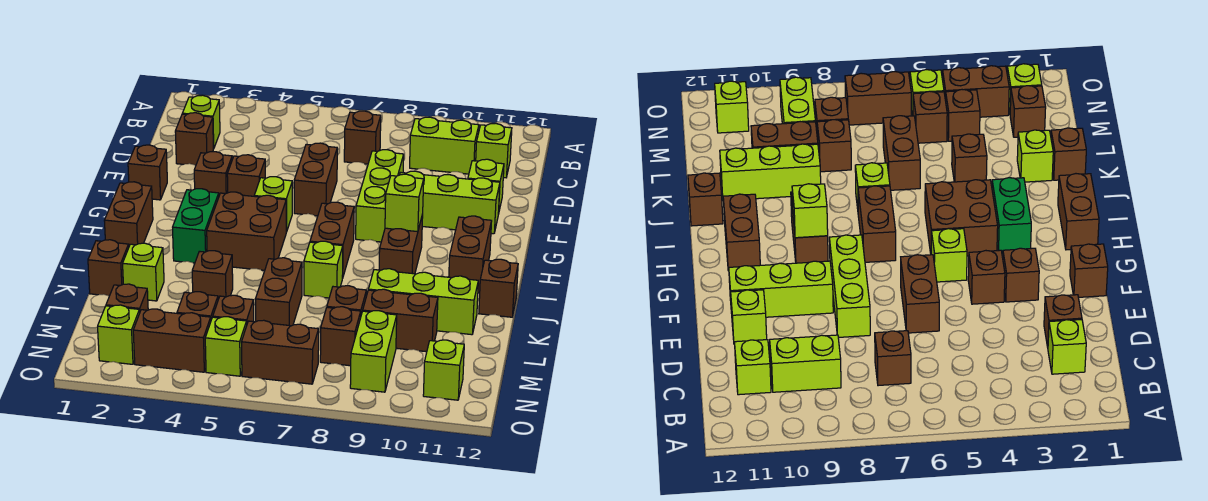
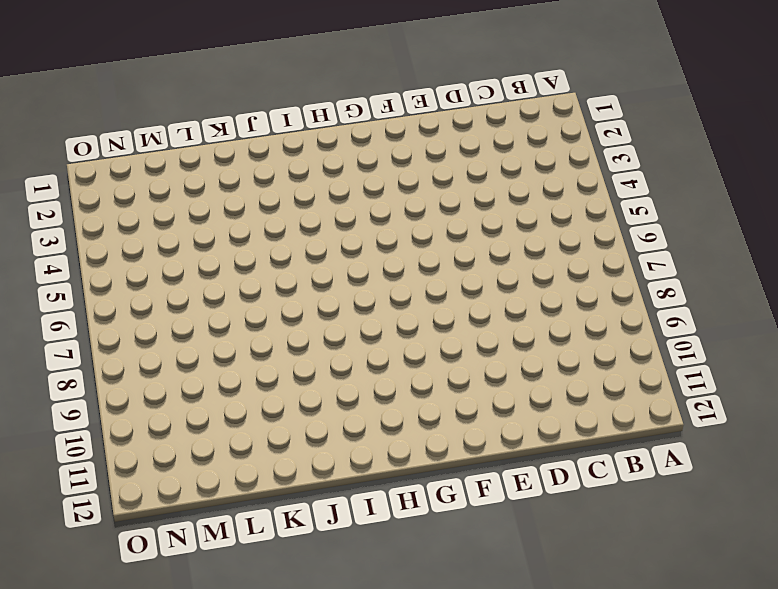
none -> lime brick C2 level 1
none -> brown brick C7 level 1
none -> lime brick C9:C10 level 1
none -> lime brick C11 level 1

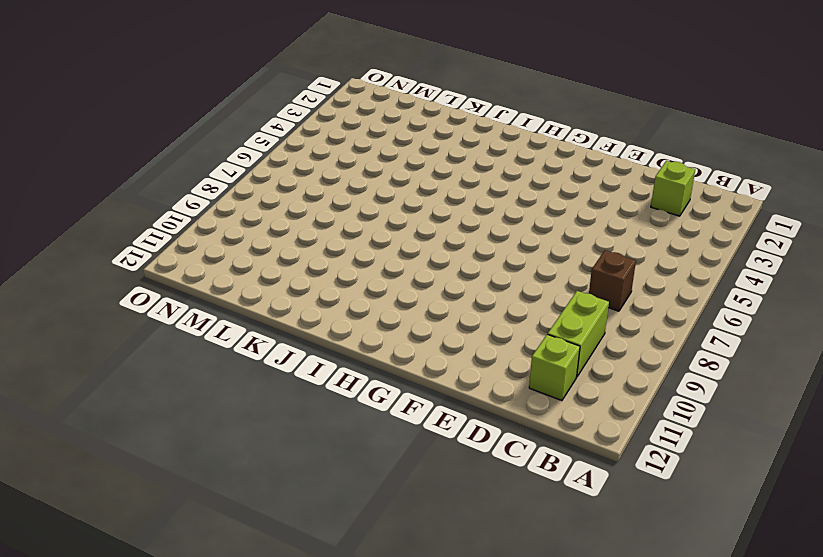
none -> brown brick D2 level 1
none -> brown brick E6:F6 level 1
none -> lime brick E8:G8 level 1
none -> lime brick E11 level 1

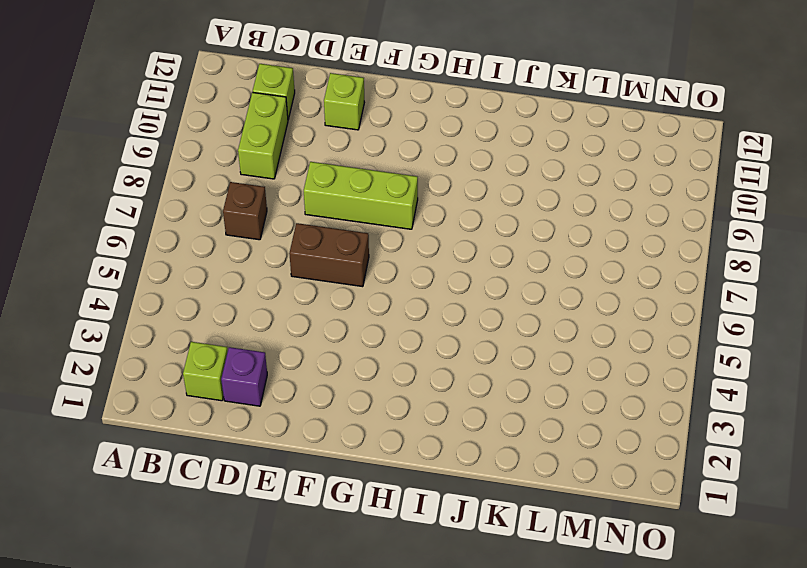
purple brick D2 level 1 -> brown brick D2 level 1
none -> brown brick F1 level 1
none -> brown brick F3 level 1
none -> brown brick F4 level 1
none -> lime brick F9:F11 level 1

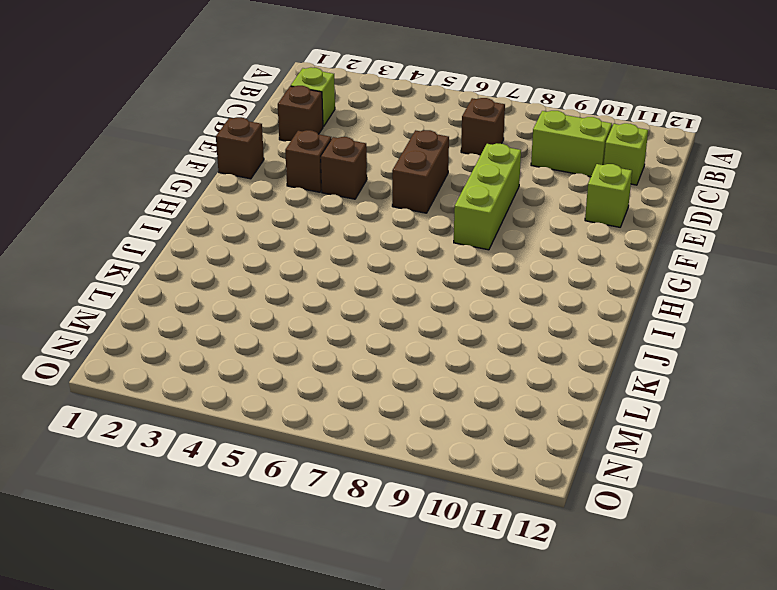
none -> lime brick F9:F11 level 1
none -> lime brick G5 level 1
none -> brown brick H1:I1 level 1
none -> green brick H3:I3 level 1

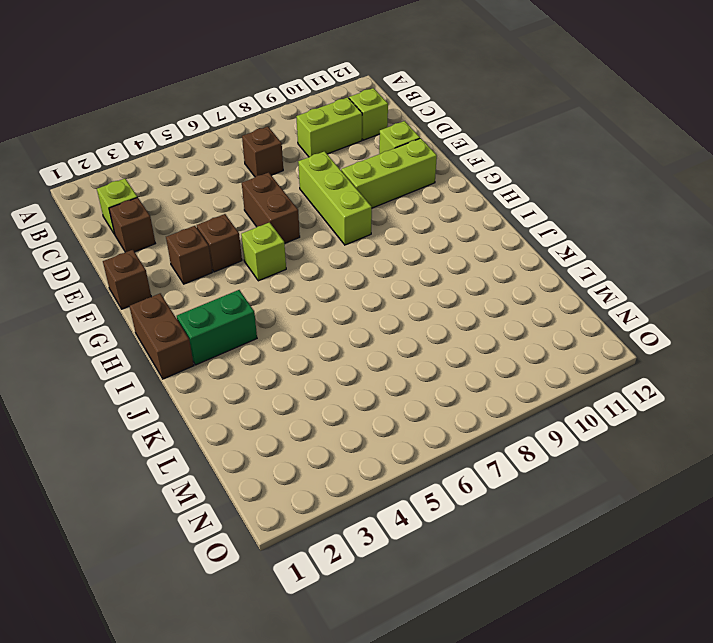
green brick I2:I3 level 1 -> green brick H3:I3 level 1
none -> brown brick H4:I5 level 1
none -> brown brick H7:I7 level 1
none -> brown brick H9:I9 level 1
none -> brown brick H11:I11 level 1

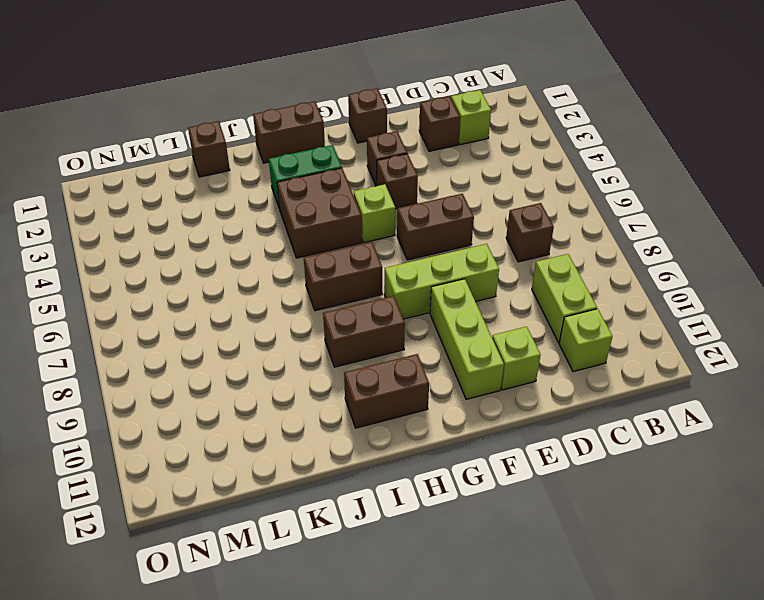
none -> lime brick J7 level 1
none -> brown brick J12 level 1
none -> lime brick K2 level 1
none -> brown brick K4 level 1

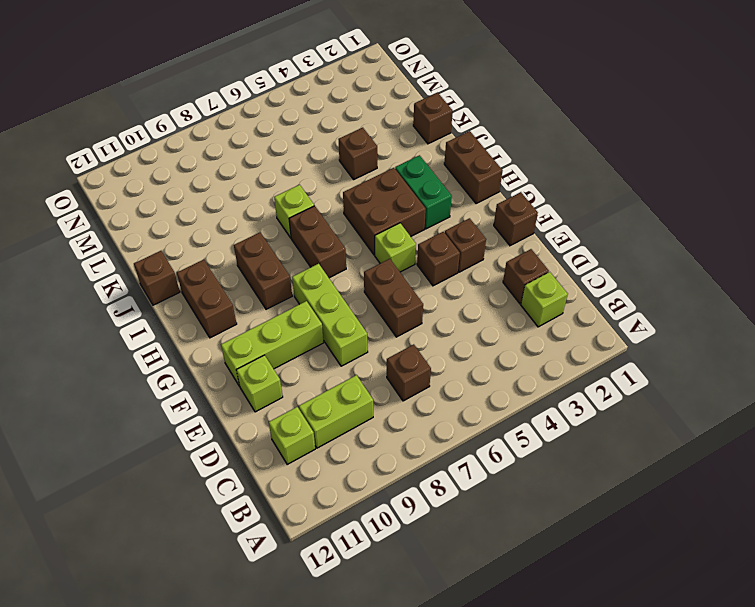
none -> lime brick K2 level 1
none -> brown brick K6:L6 level 1
none -> lime brick K9:K11 level 1
none -> brown brick L8 level 1

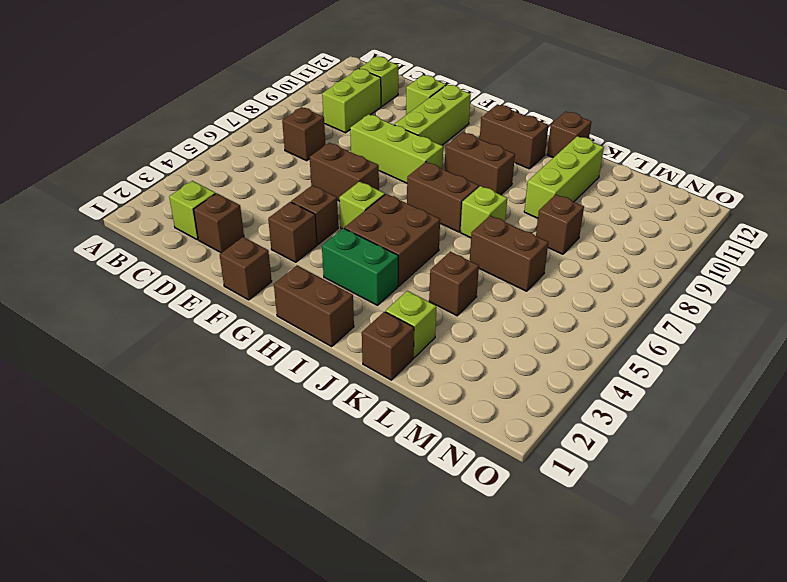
none -> brown brick L9:L10 level 1
none -> brown brick M2 level 1
none -> brown brick M4 level 1
none -> brown brick M5 level 1

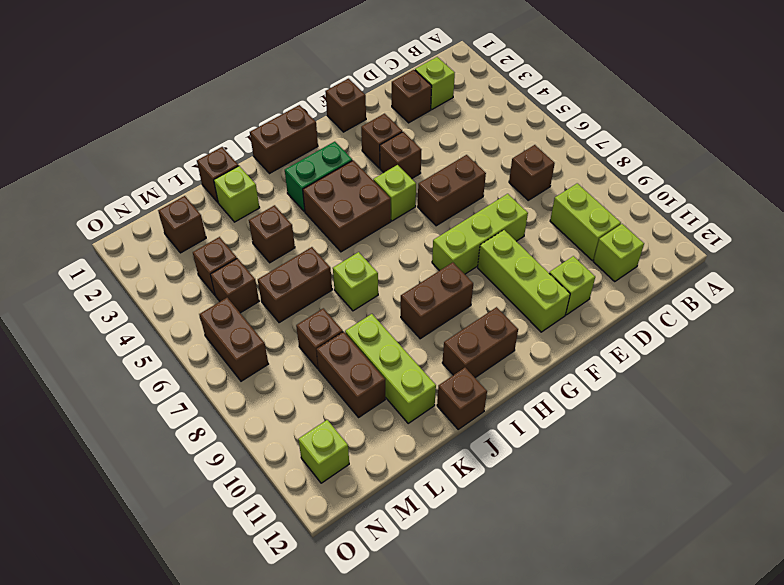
none -> brown brick H7:I7 level 1
none -> brown brick M8 level 1
none -> lime brick M9:N9 level 1
none -> lime brick N2 level 1

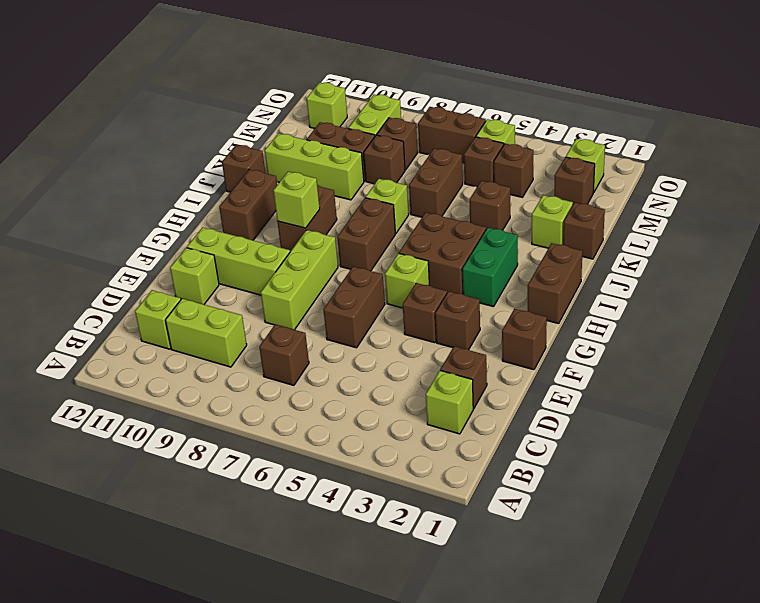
none -> brown brick N3:N4 level 1

